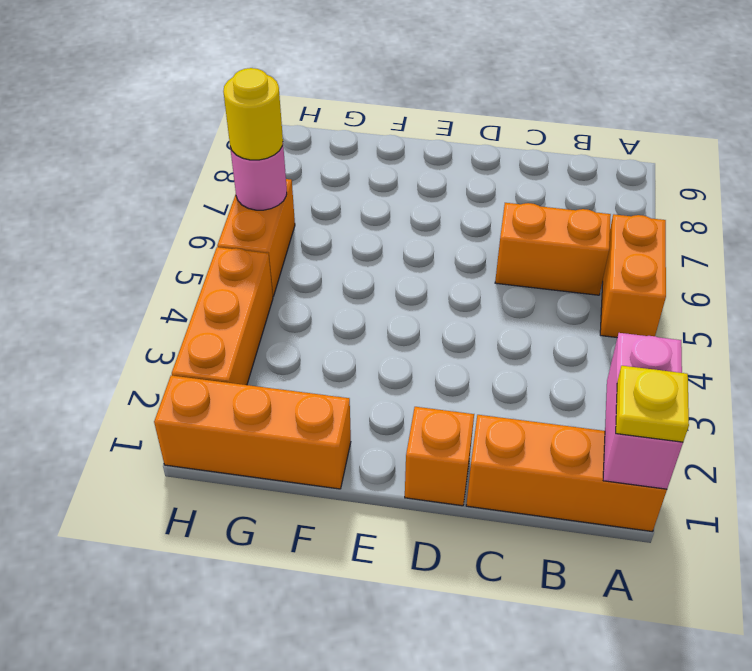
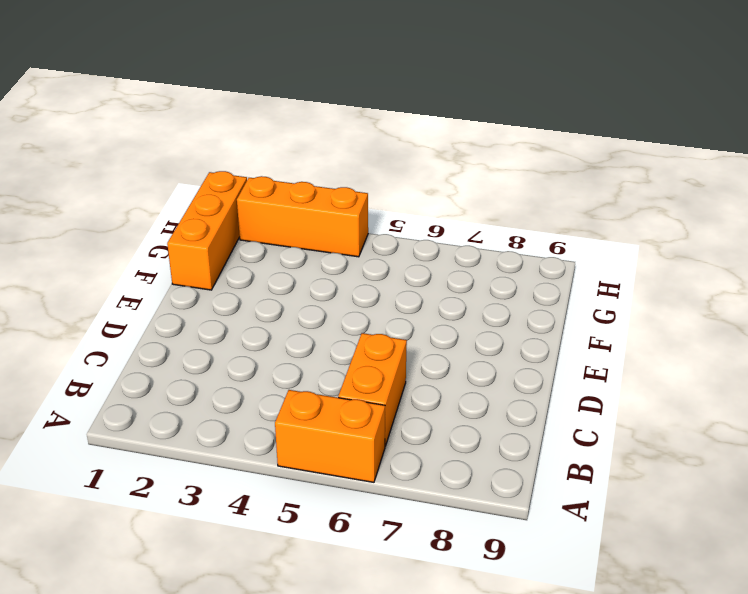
none -> orange brick A1:C1 level 1
none -> orange brick D1 level 1

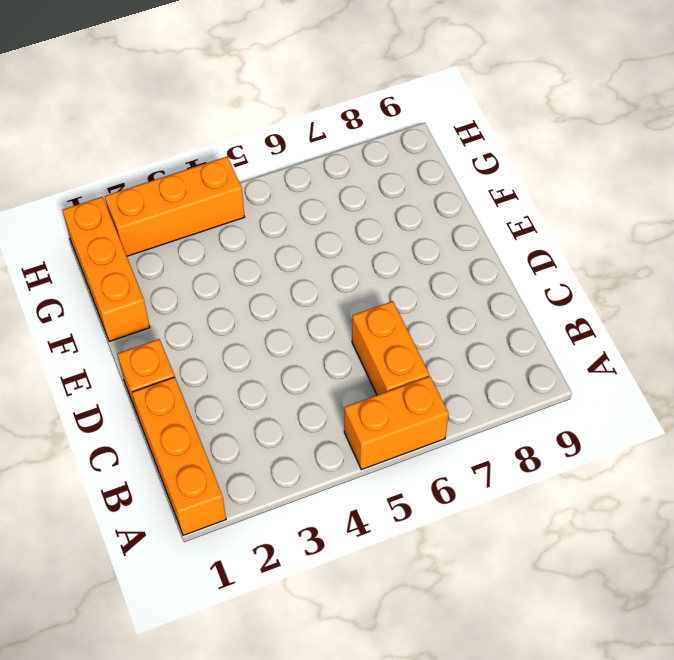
none -> orange brick H5:H6 level 1
none -> pink brick A1:A2 level 2

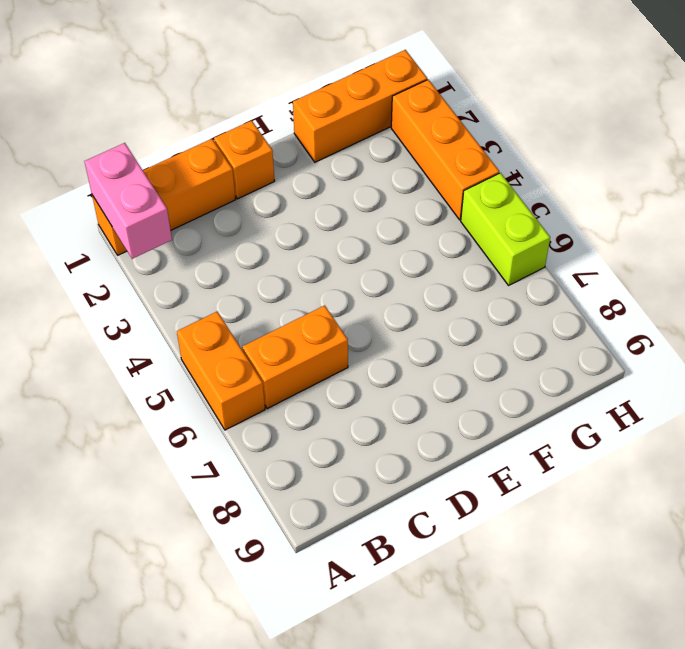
lime brick H5:H6 level 1 -> orange brick H5:H6 level 1
none -> pink round brick H6 level 2
none -> yellow plate A1 level 3

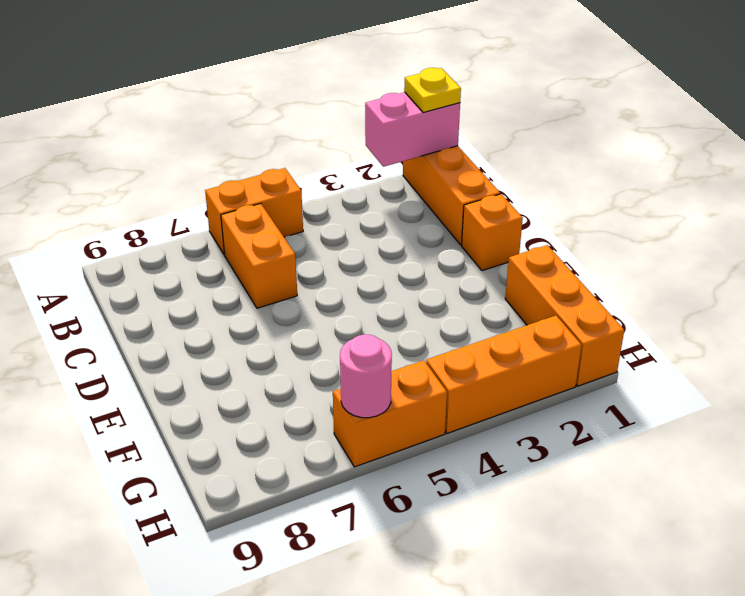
none -> yellow round brick H6 level 3

